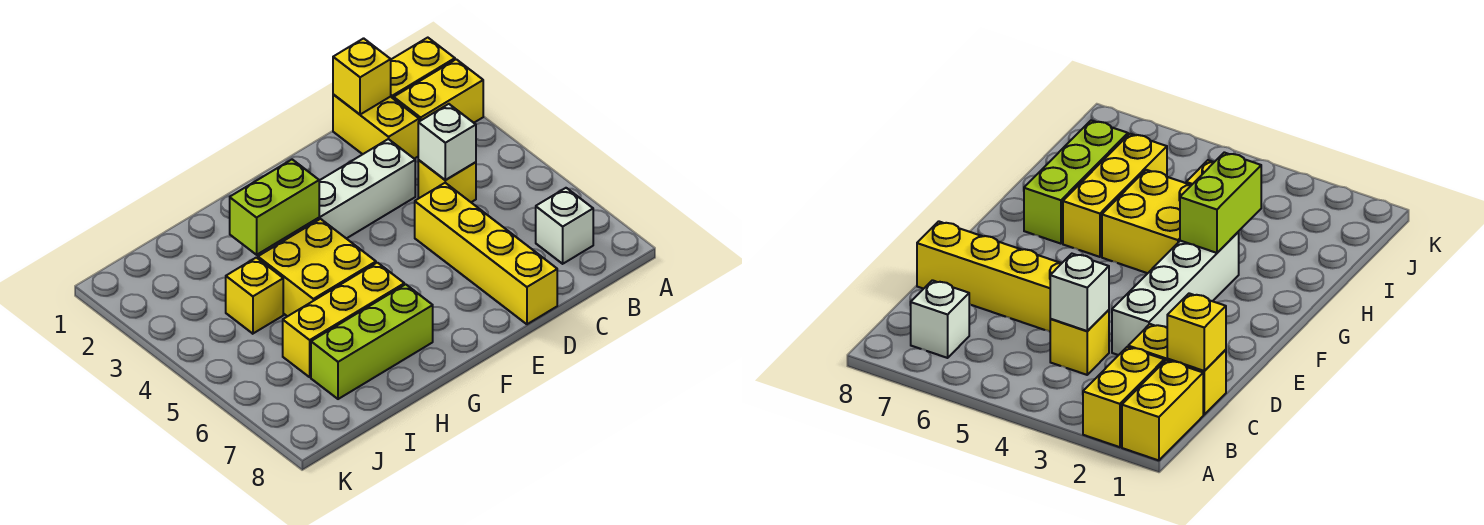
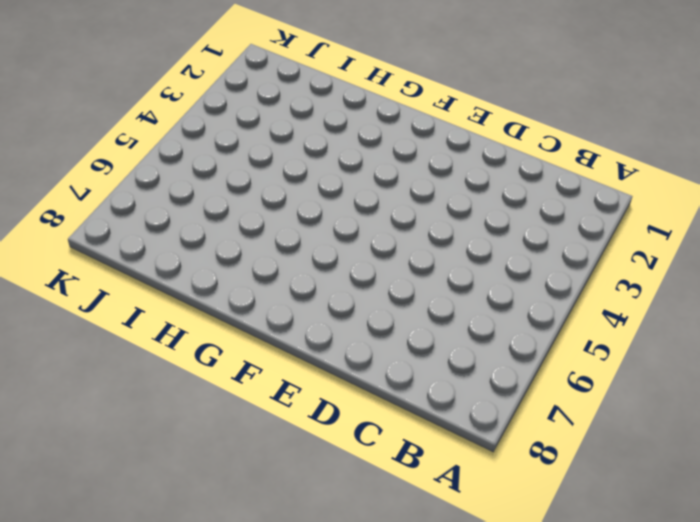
none -> yellow brick A1:B1 level 1
none -> yellow brick A2:B2 level 1
none -> white brick B7 level 1

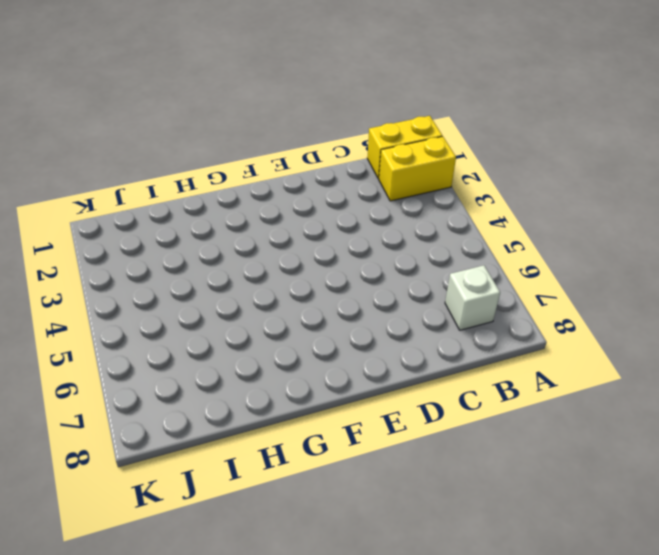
none -> yellow brick C1:C2 level 1
none -> yellow brick C4 level 1
none -> white brick D3:G3 level 1

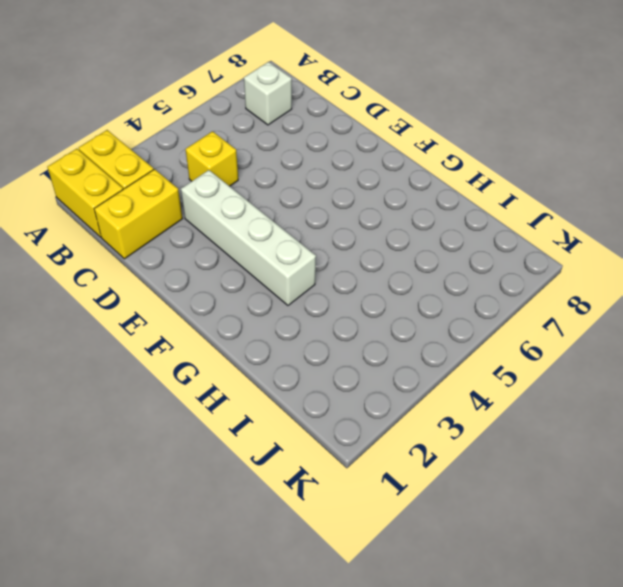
none -> yellow brick D5:D8 level 1
none -> yellow brick G4:H5 level 1
none -> yellow brick G6:I6 level 1

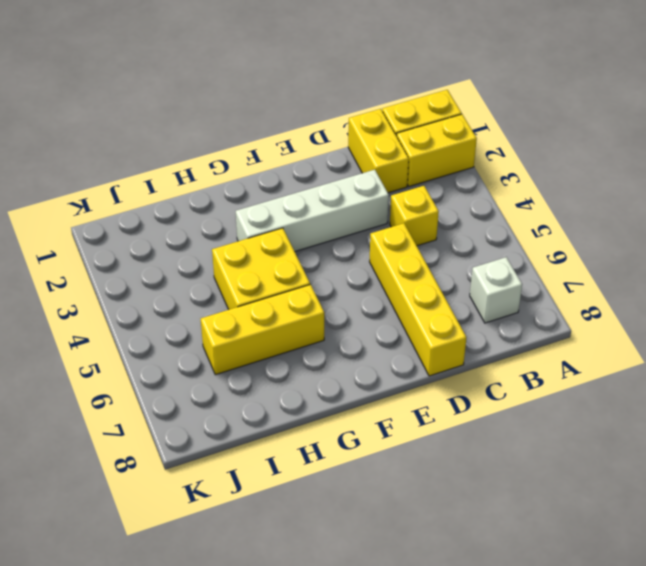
none -> lime brick G7:I7 level 1
none -> yellow brick I4 level 1
none -> yellow brick C1 level 2

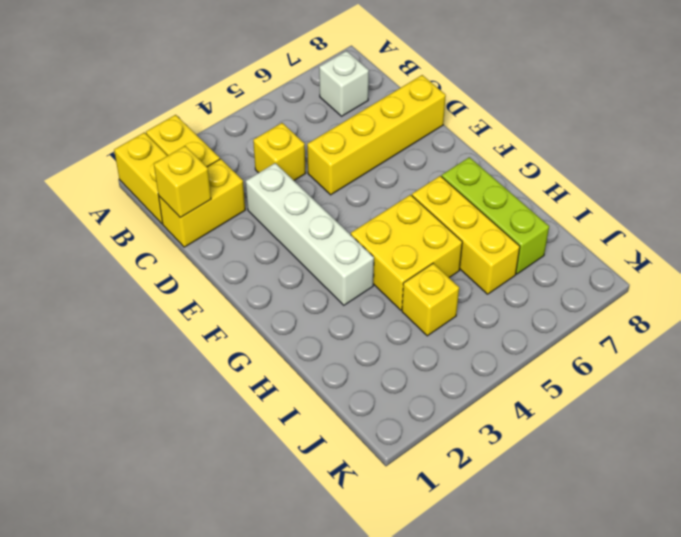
none -> white brick C4 level 2
none -> lime brick G3:H3 level 2

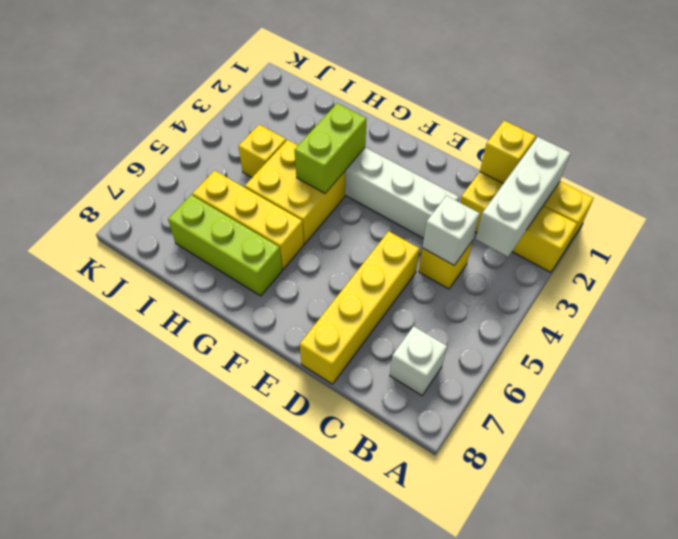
white brick B1:B3 level 2 -> none
lime brick G3:G4 level 2 -> lime brick G3:H3 level 2

